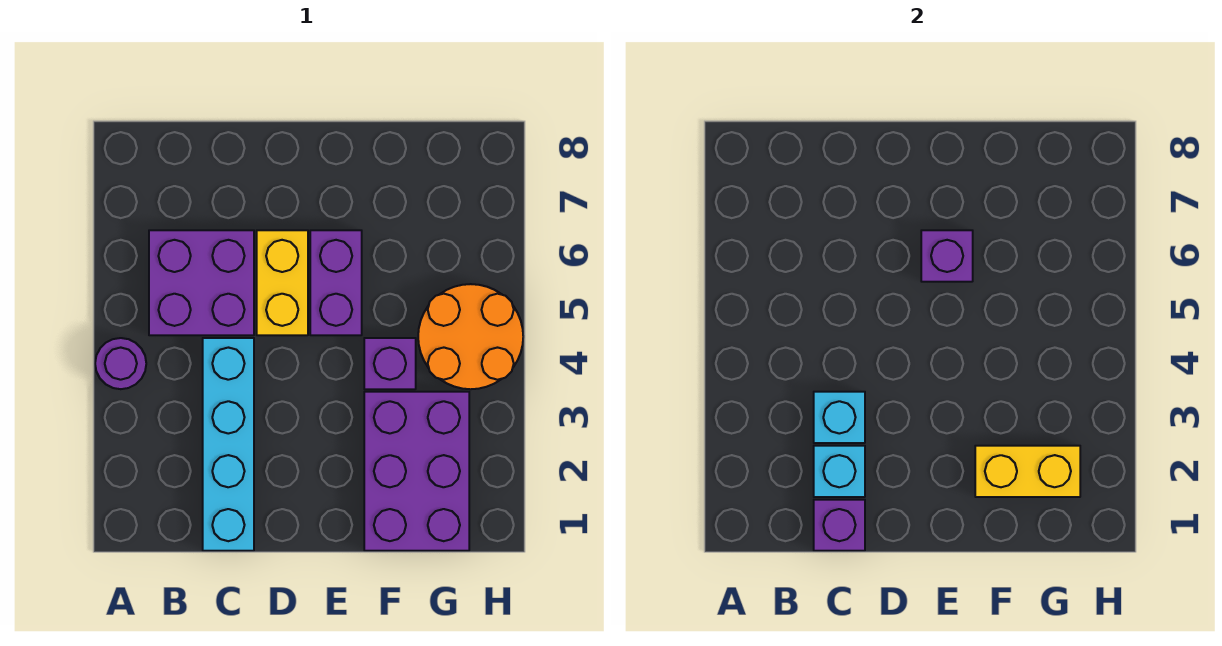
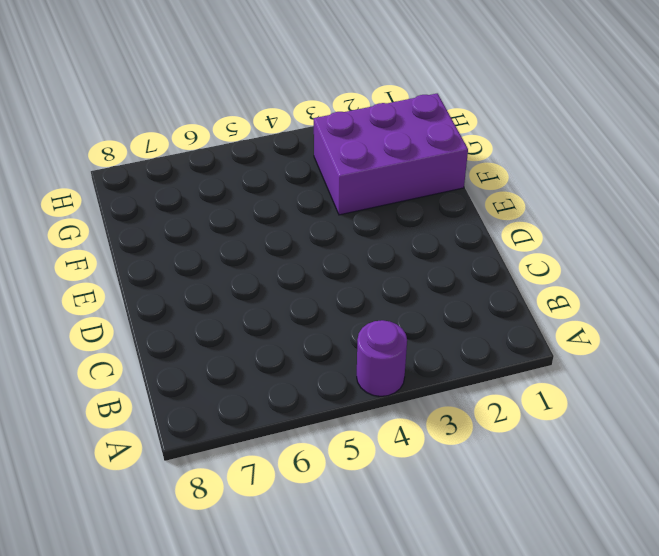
none -> purple brick B5:C6 level 1
none -> cyan brick C1:C4 level 1
none -> yellow brick D5:D6 level 1

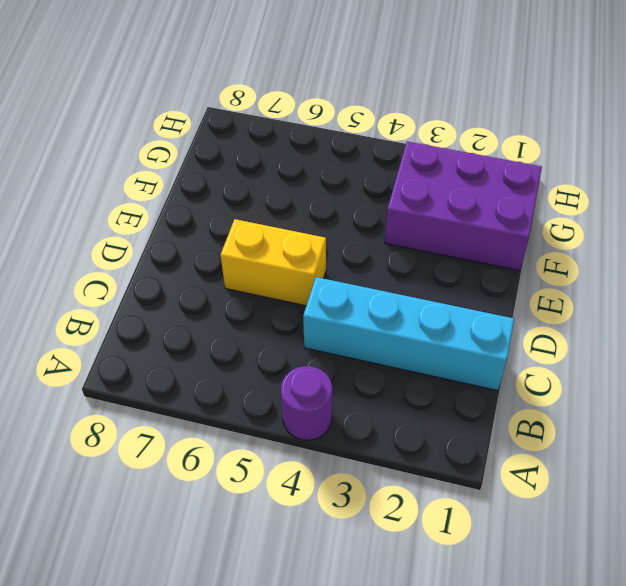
none -> purple brick B5:C6 level 1
none -> purple brick E5:E6 level 1
none -> purple brick F4 level 1

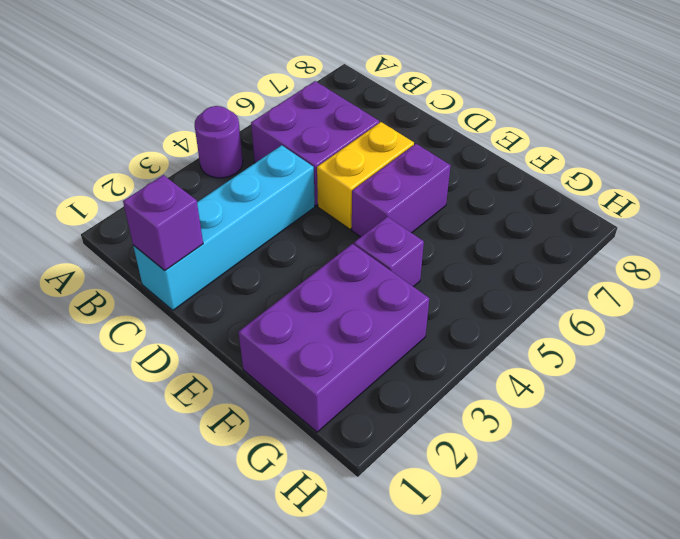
none -> orange round brick G4:H5 level 1
none -> cyan brick C2 level 2
none -> cyan brick C3 level 2

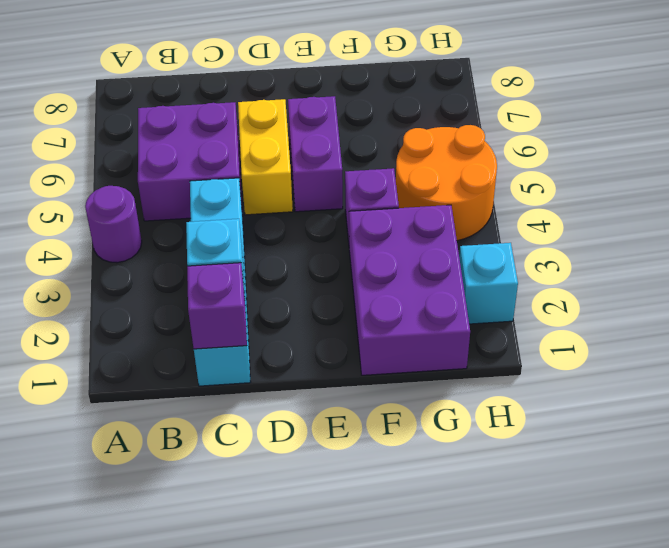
cyan brick H2 level 1 -> cyan brick C3 level 2
none -> purple brick E6 level 2
none -> yellow brick F2:G2 level 2

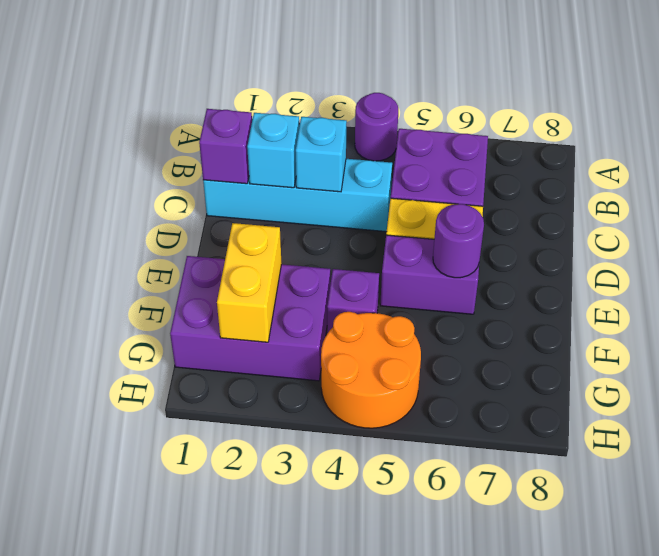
purple round brick E6 level 2 -> purple brick E6 level 2

